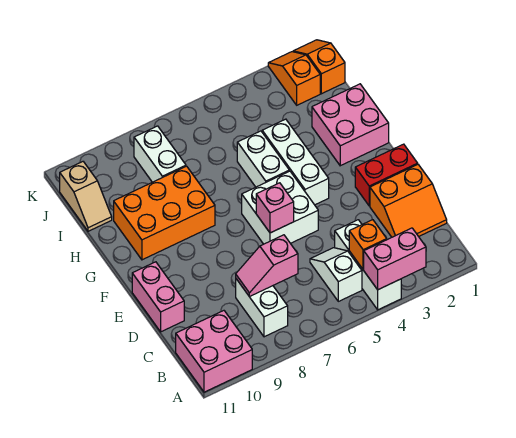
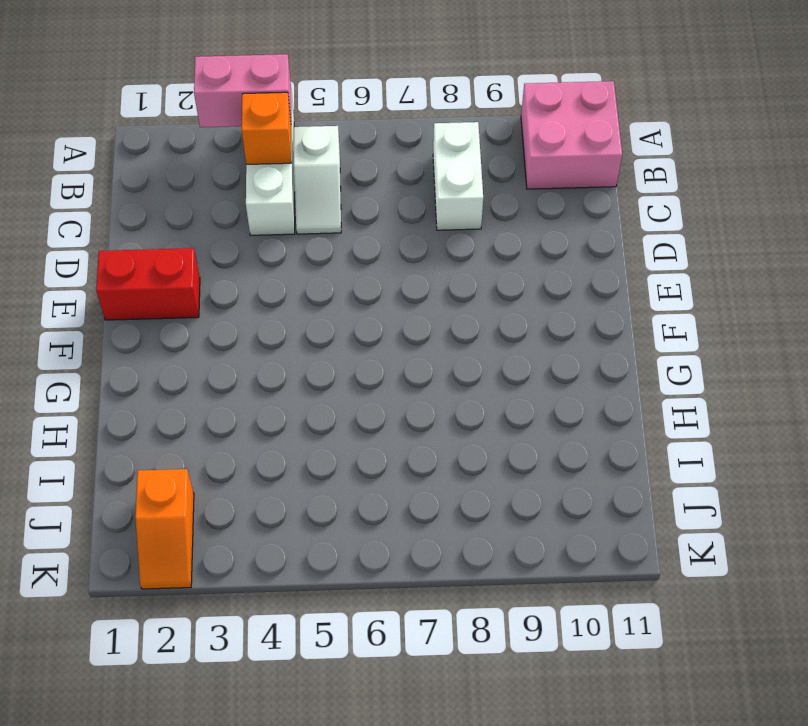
none -> orange slope C1:D2 level 1 top D
none -> pink brick D11:E11 level 1
none -> white brick E5:F6 level 1

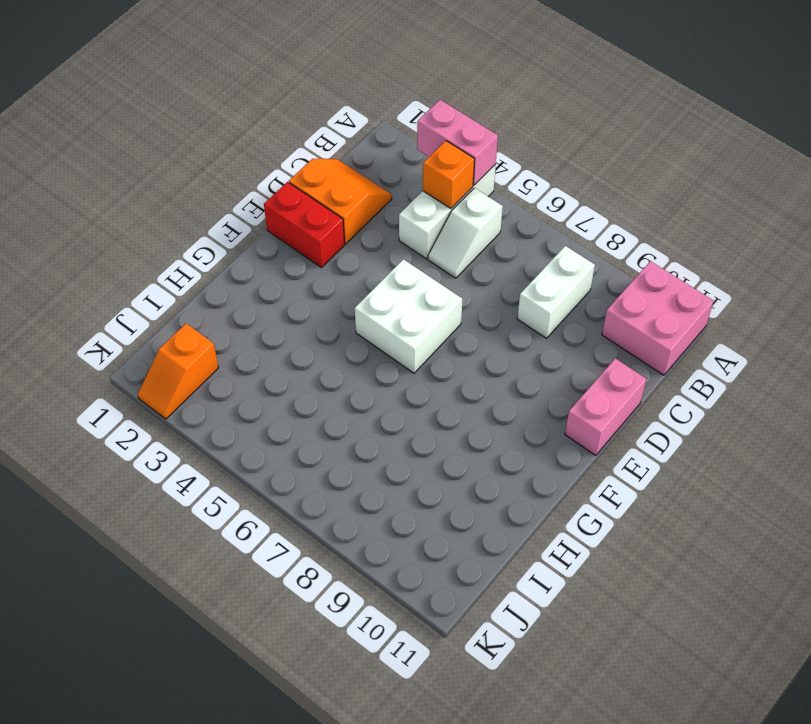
none -> white brick F4:H4 level 1
none -> pink brick G1:H2 level 1
none -> white brick G5:H5 level 1

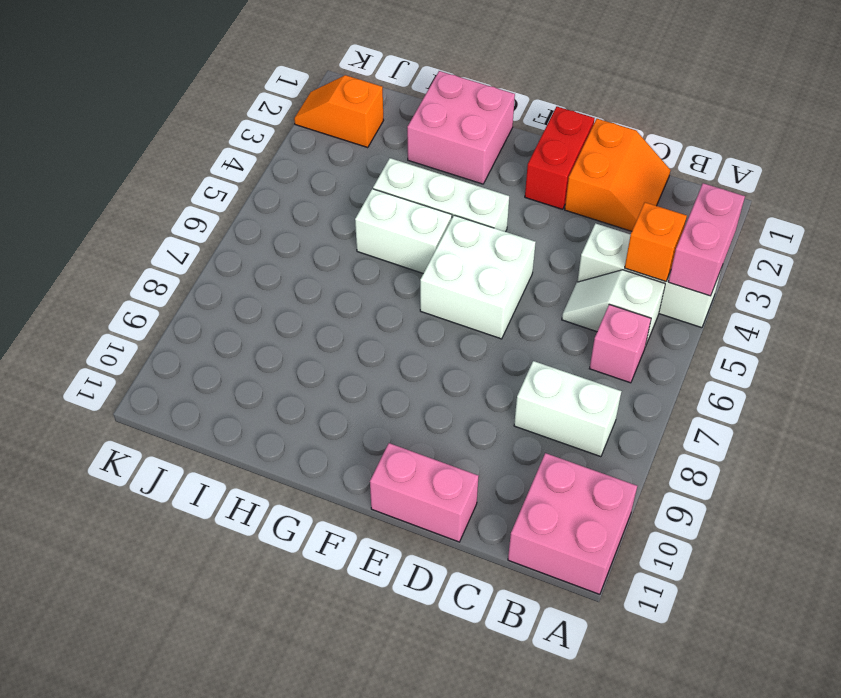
pink brick B6 level 1 -> pink brick E6 level 2
none -> orange brick G8:H10 level 1
none -> white brick I8:J8 level 1
none -> tan slope I11:J11 level 1 top J

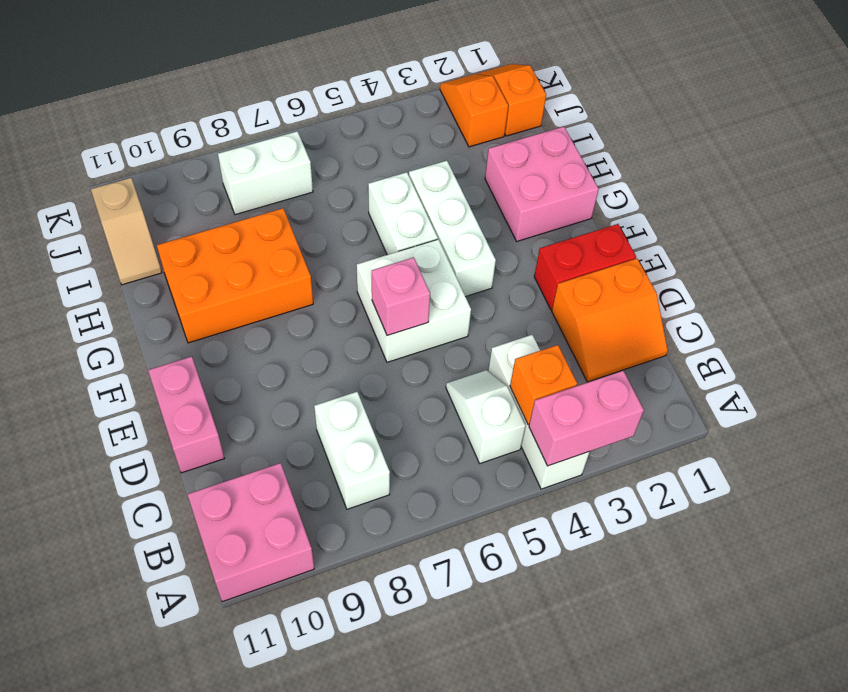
white brick J7:J8 level 1 -> white brick I8:J8 level 1
none -> pink slope C7:C8 level 2 top 7

